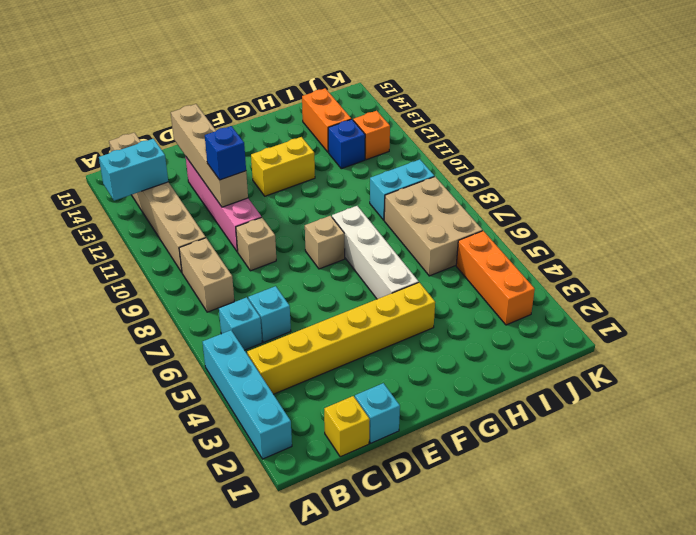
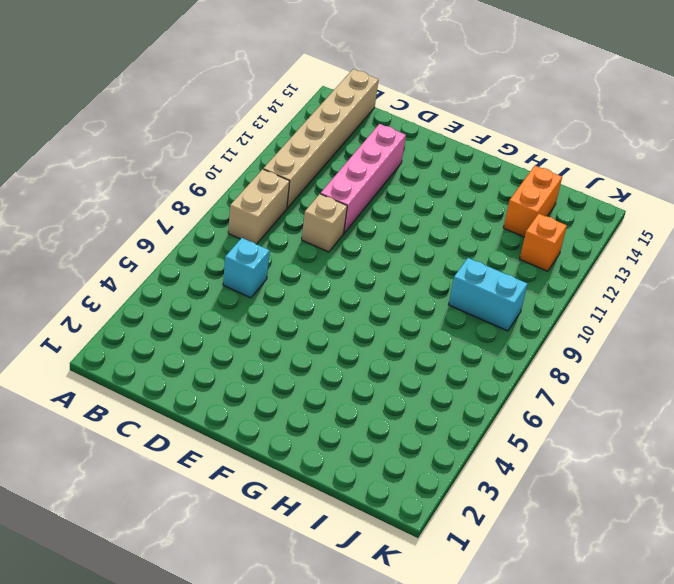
none -> cyan brick A2:A5 level 1
none -> yellow brick B4:G4 level 1
none -> cyan brick B6 level 1

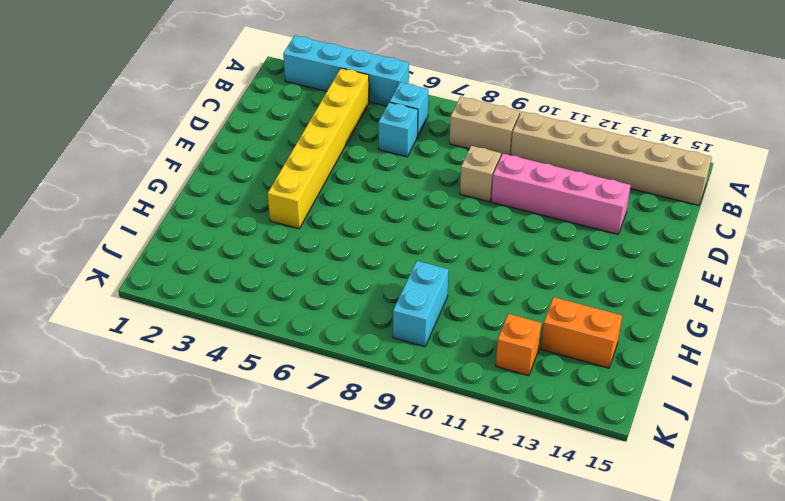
none -> yellow brick C1 level 1
none -> cyan brick D1 level 1
none -> tan brick F8 level 1

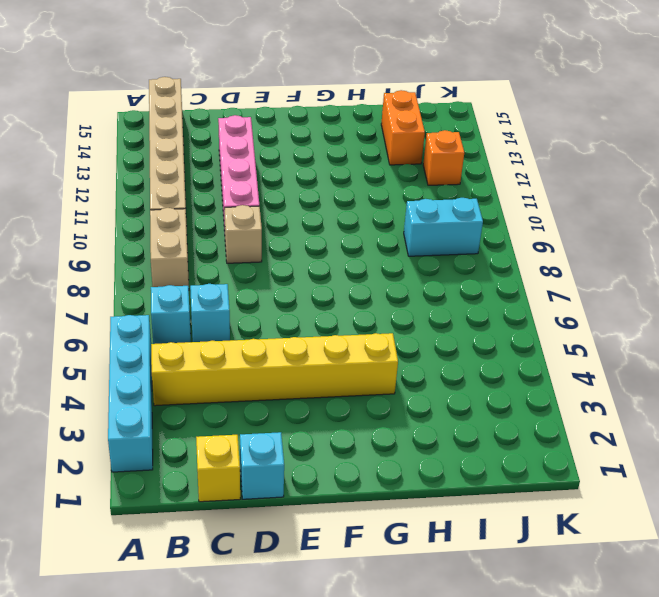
none -> tan brick F8 level 1
none -> yellow brick F12:G12 level 1
none -> white brick G5:G8 level 1

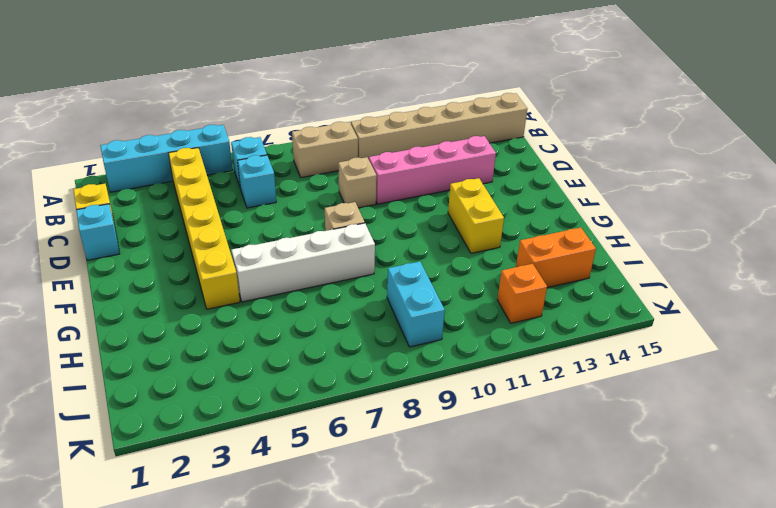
none -> tan brick I6:J8 level 1
none -> blue brick I12 level 1
none -> orange brick J3:J5 level 1

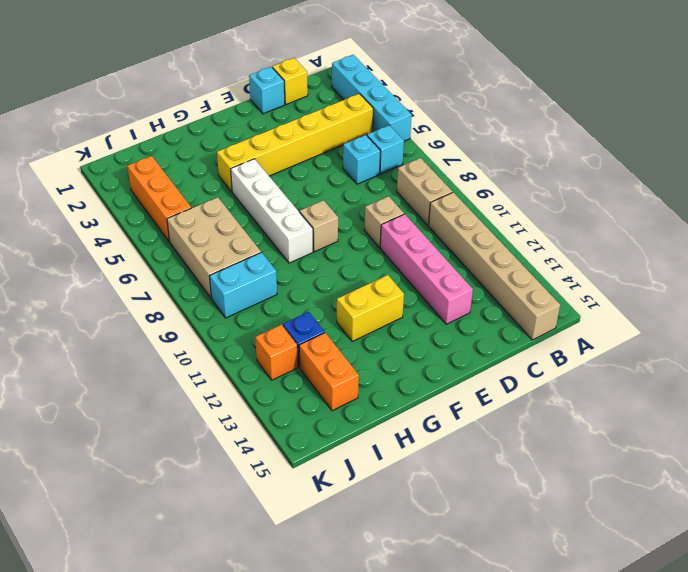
none -> cyan brick A13:B13 level 2
none -> tan brick D11:D14 level 2
none -> blue brick D11 level 3

